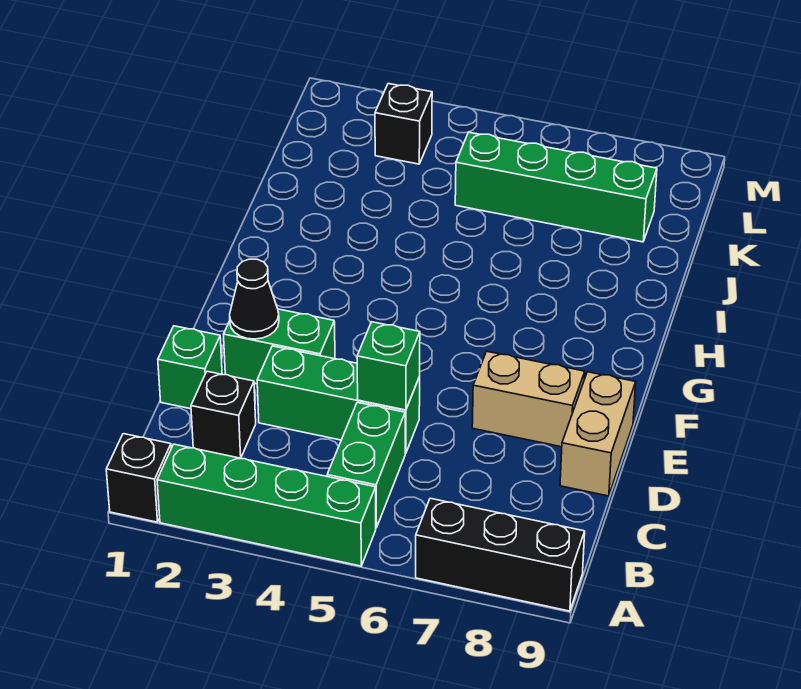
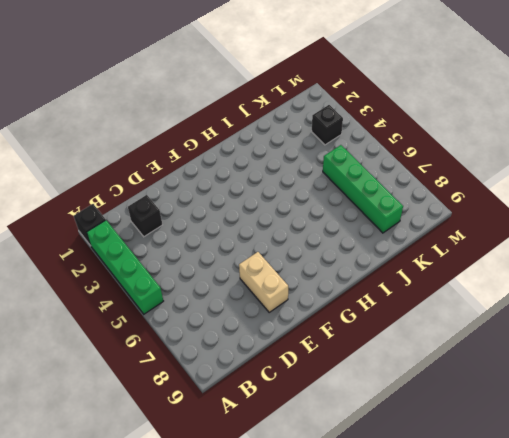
none -> black brick A7:A9 level 1
none -> green brick B5:C5 level 1
none -> green brick D1 level 1

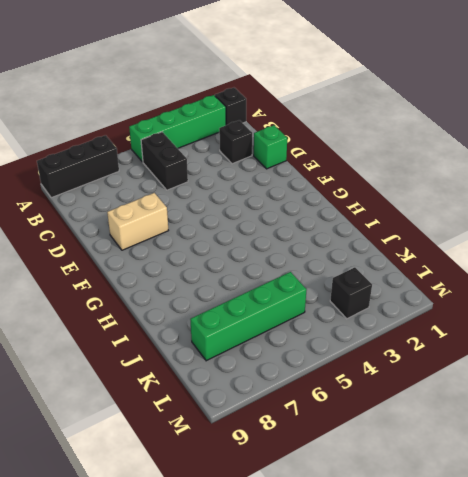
black brick B5:C5 level 1 -> green brick B5:C5 level 1
none -> green brick D3:D5 level 1
none -> tan brick D9:E9 level 1
none -> green brick E2:E3 level 1

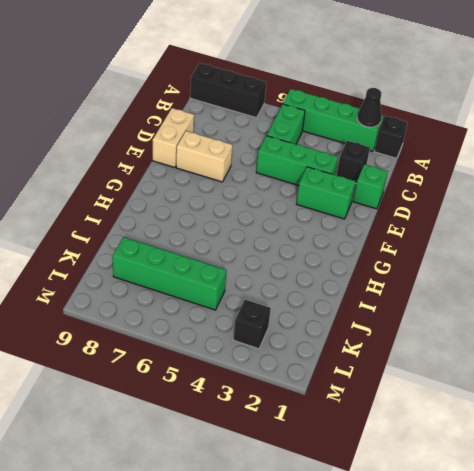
black cone A2 level 2 -> black cone E2 level 2
none -> green brick D5 level 2

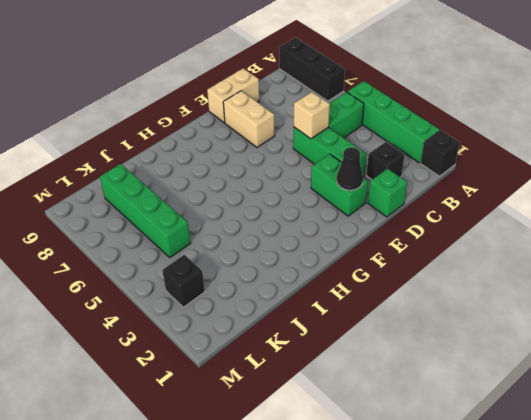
tan brick D5 level 2 -> green brick D5 level 2

